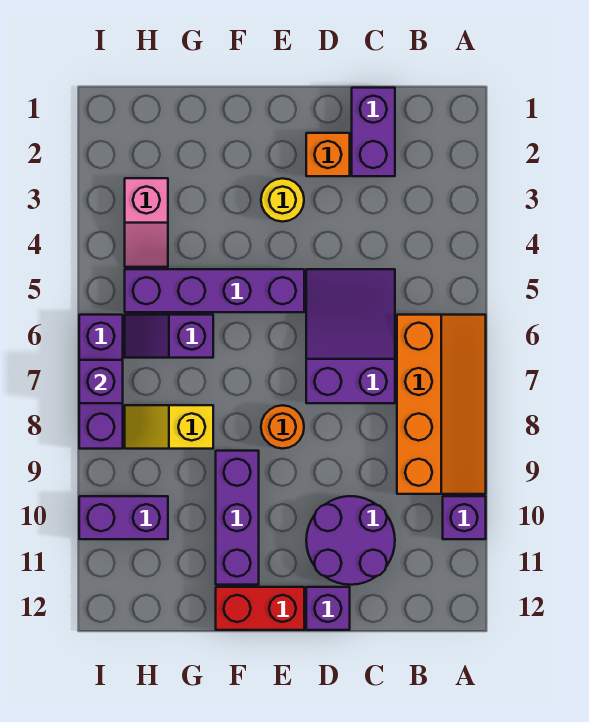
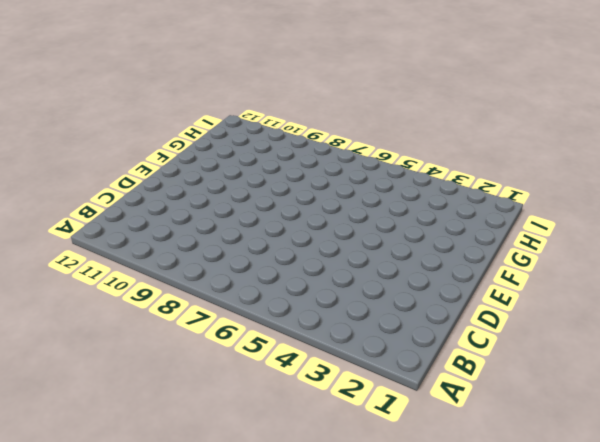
none -> orange slope A6:B9 level 1 top B
none -> purple brick A10 level 1
none -> purple brick C1:C2 level 1

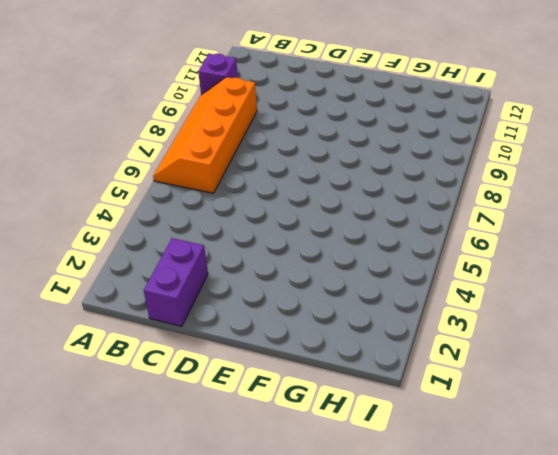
none -> purple slope C5:D7 level 1 top 7
none -> purple round brick C10:D11 level 1
none -> orange brick D2 level 1

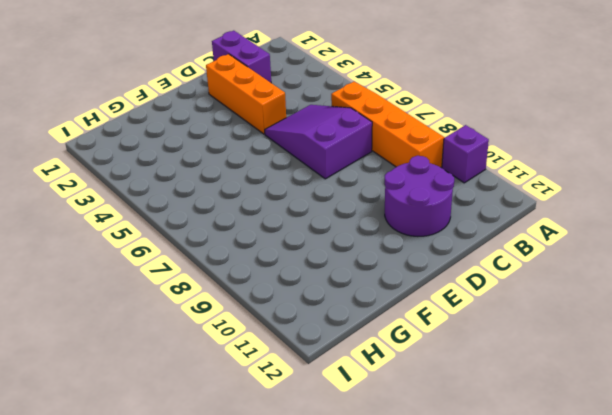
orange brick D2:D4 level 1 -> orange brick D2 level 1
none -> purple brick D12 level 1
none -> yellow round brick E3 level 1
none -> purple brick E5:H5 level 1

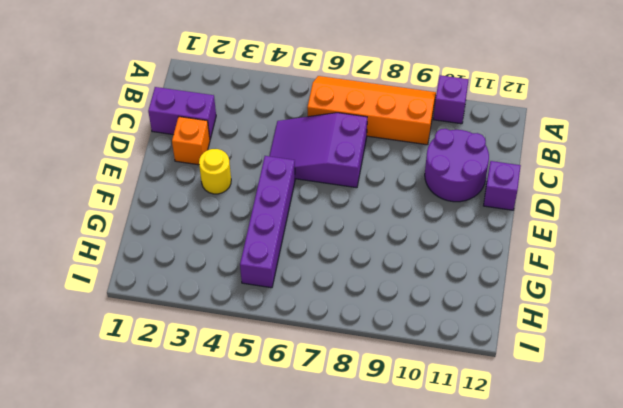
none -> orange round brick E8 level 1
none -> red brick E12:F12 level 1
none -> purple brick F9:F11 level 1

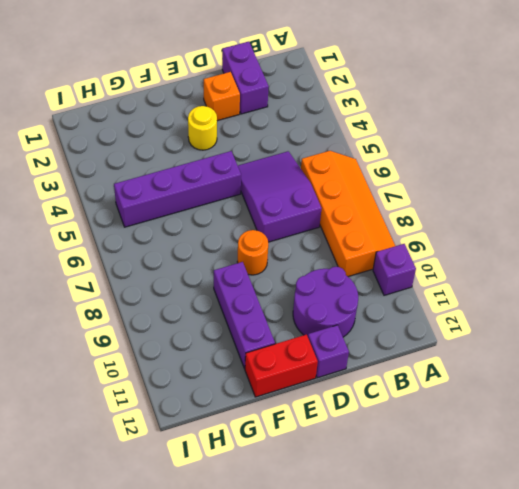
none -> purple slope G6:H6 level 1 top G
none -> yellow slope G8:H8 level 1 top G
none -> pink slope H3:H4 level 1 top 3

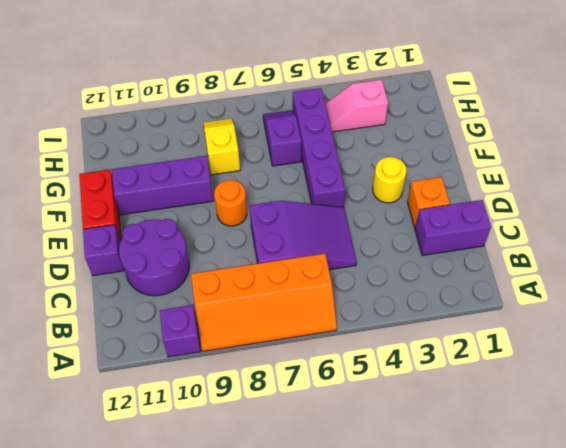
none -> purple brick H10:I10 level 1
none -> purple brick I6:I8 level 1
none -> purple brick I7 level 2

